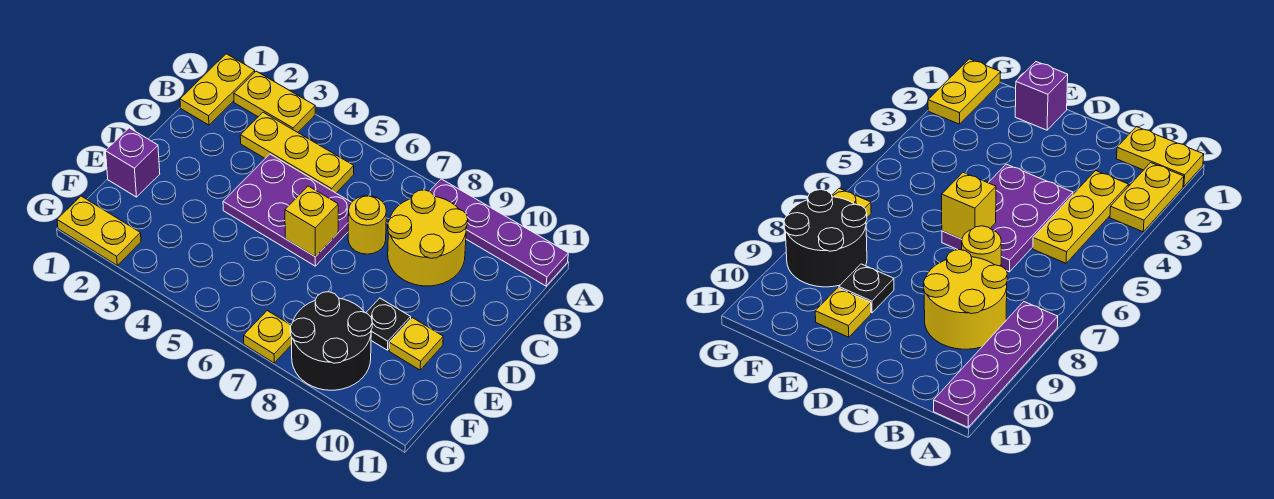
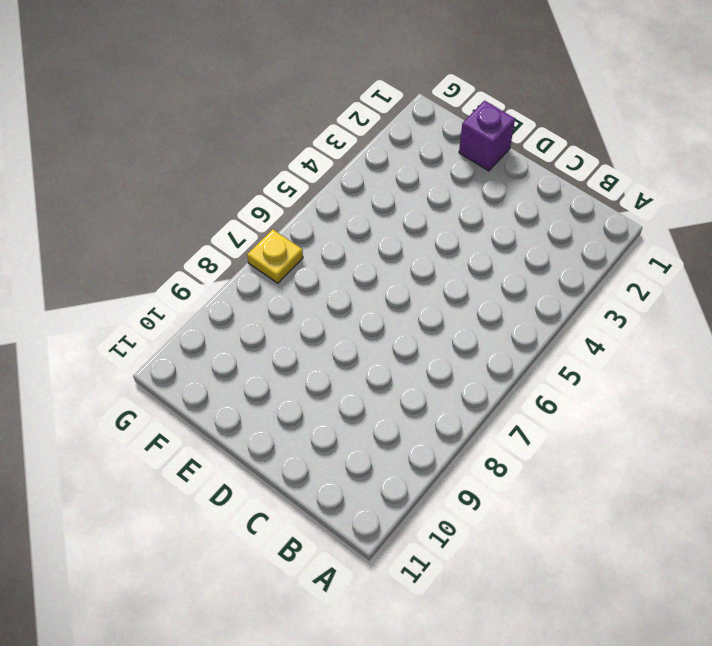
none -> yellow plate A1:B1 level 1
none -> yellow plate A2:A3 level 1
none -> purple plate A8:A11 level 1

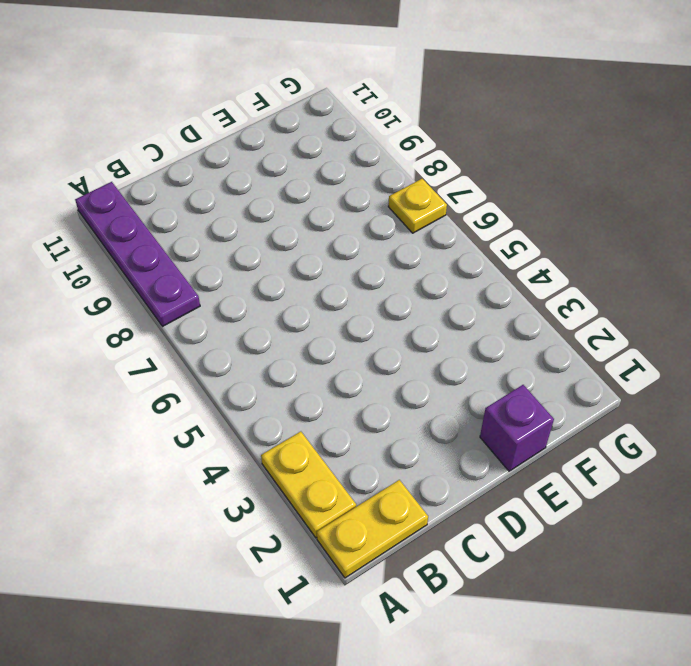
none -> yellow plate B3:B5 level 1
none -> yellow round brick B8:C9 level 1
none -> purple plate C4:D6 level 1

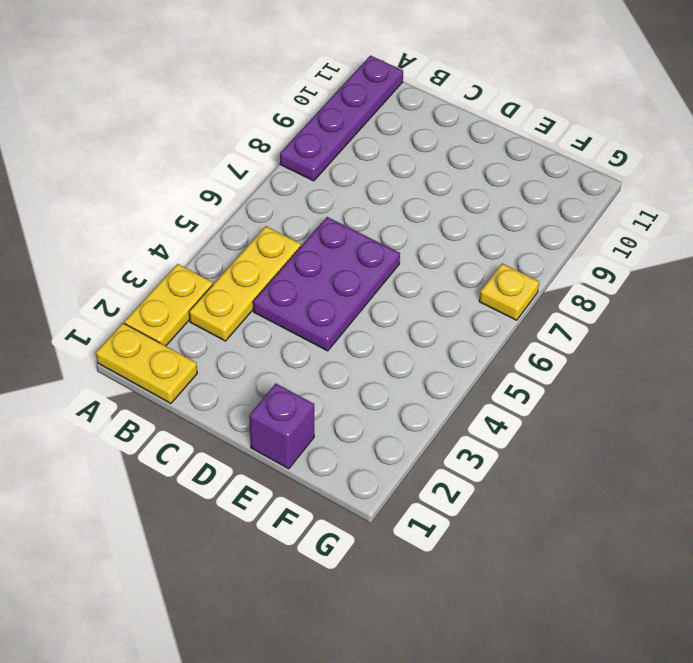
none -> yellow round brick B8:C9 level 1
none -> yellow round brick C7 level 1
none -> black plate E9 level 1

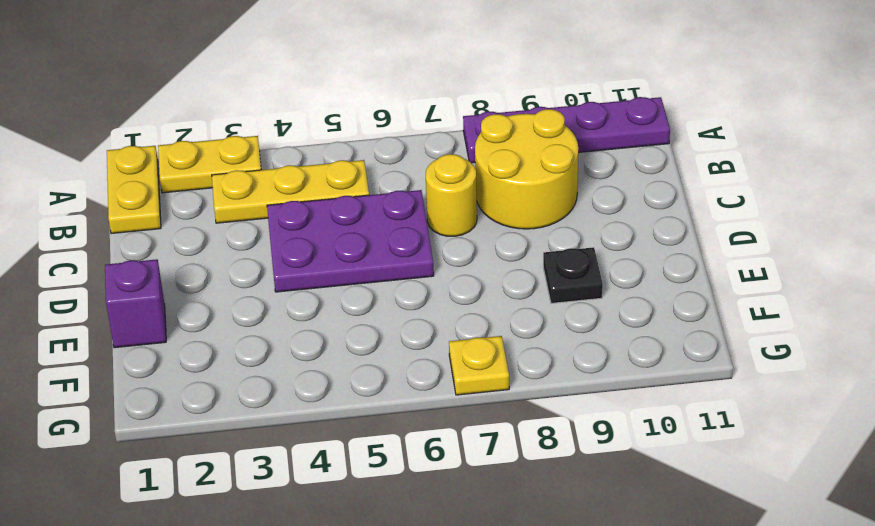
none -> yellow plate E10 level 1
none -> black round brick F8:G9 level 1
none -> yellow plate G1:G2 level 1

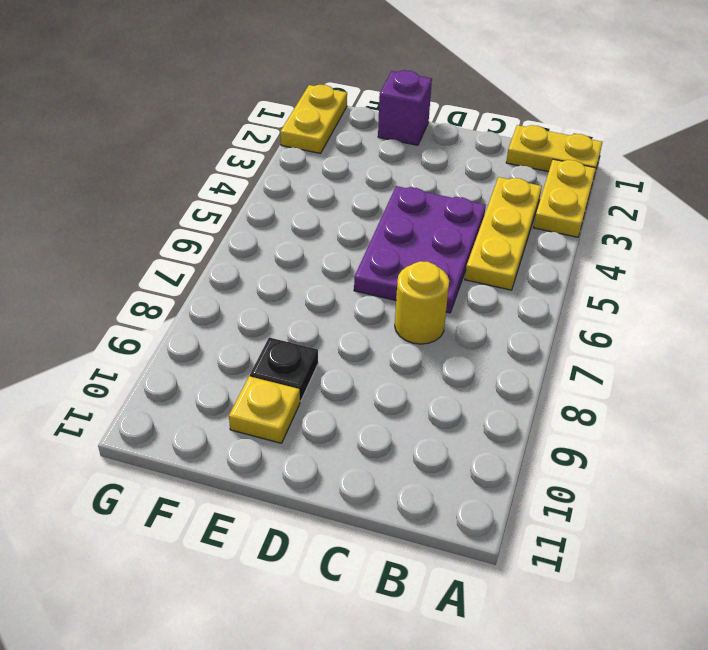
none -> purple plate A8:A11 level 1
none -> yellow round brick B8:C9 level 1
none -> black round brick F8:G9 level 1

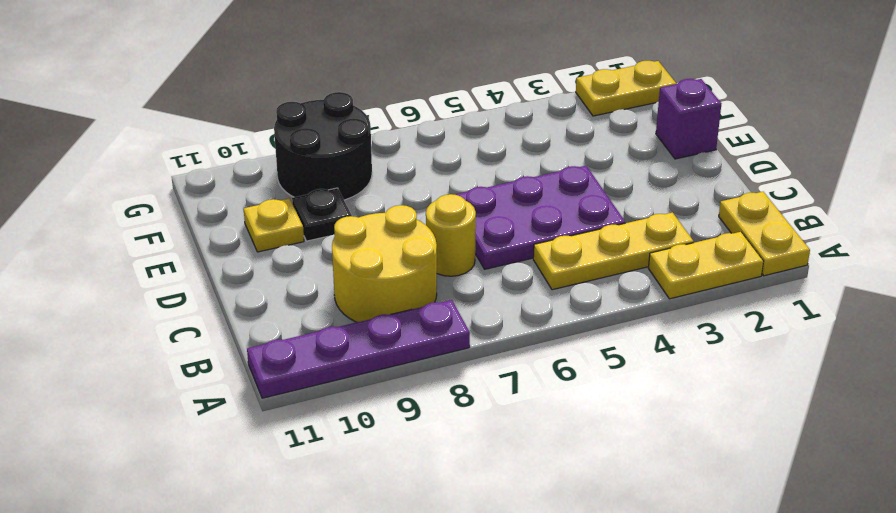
none -> yellow plate G7 level 1
none -> yellow brick D6 level 2

